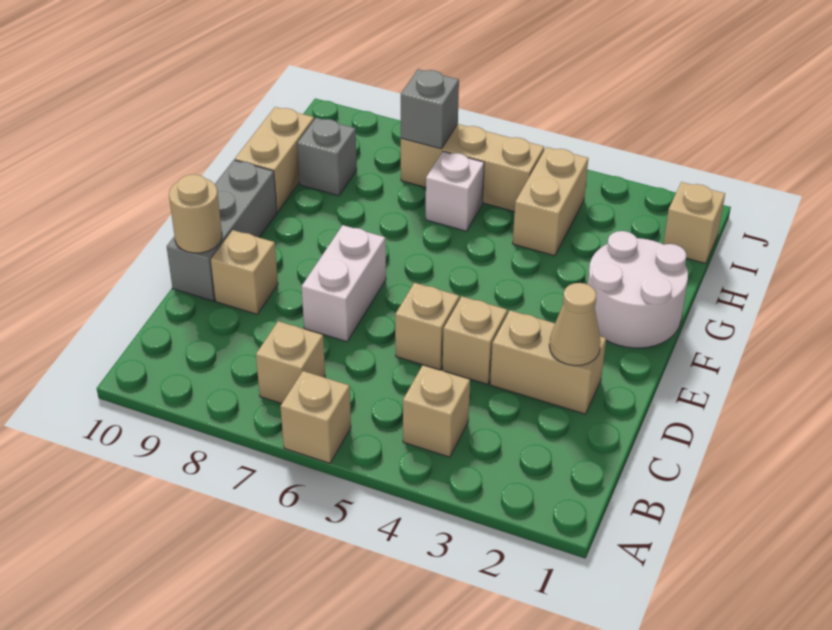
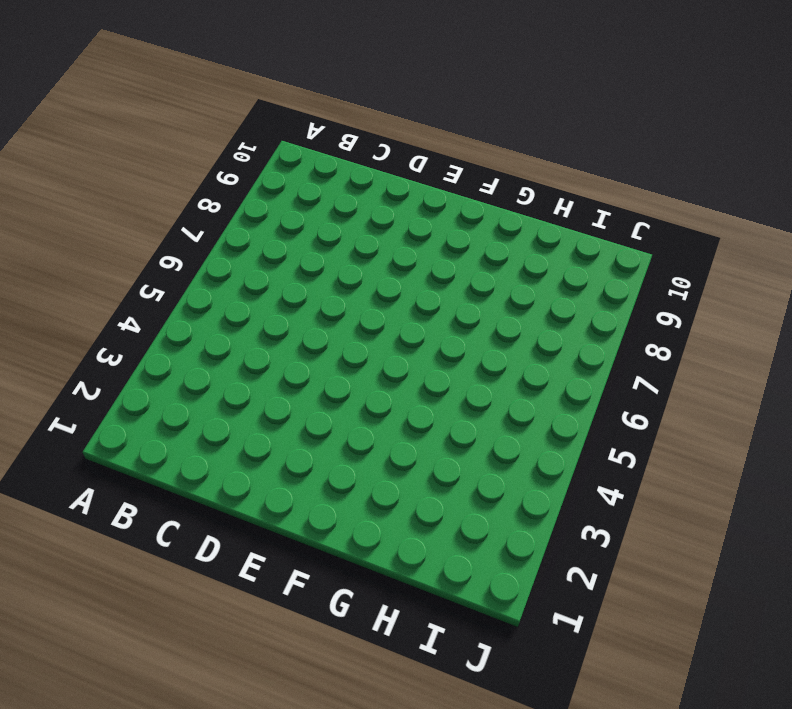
none -> tan brick A6 level 1
none -> tan brick B4 level 1
none -> tan brick B7 level 1

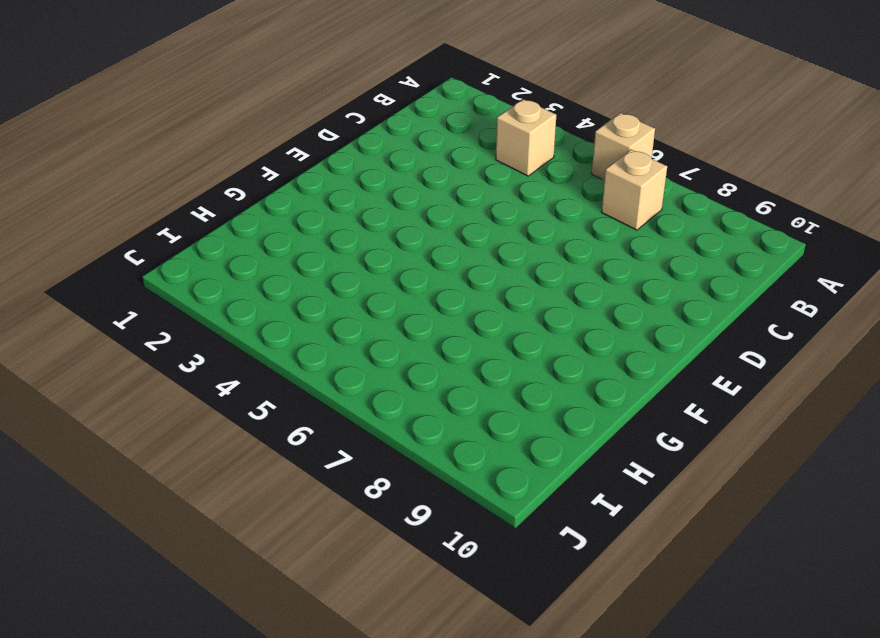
none -> tan brick D2:D3 level 1
none -> tan brick D4 level 1
none -> tan brick D5 level 1

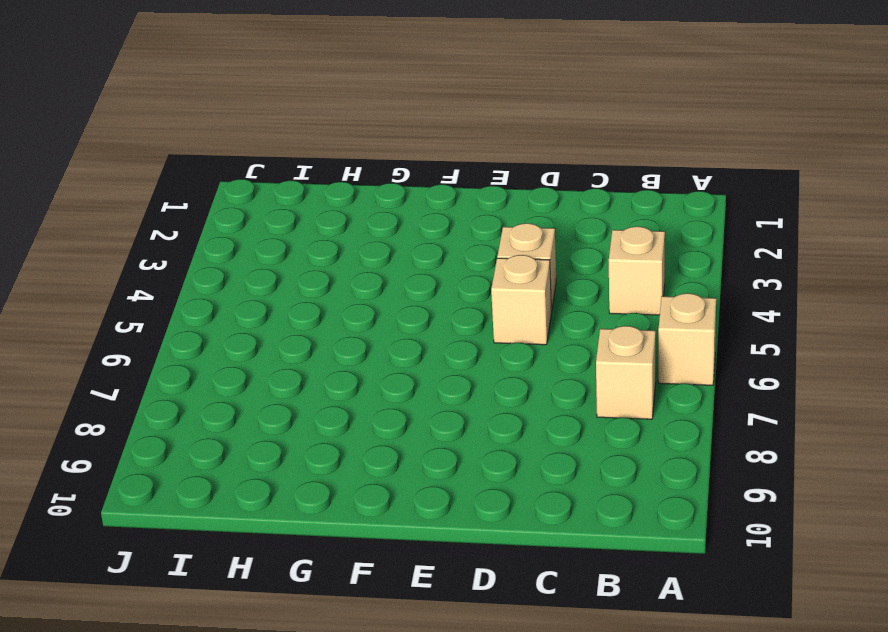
none -> tan brick D2:D3 level 1
none -> white brick D7:E7 level 1
none -> tan brick D9 level 1

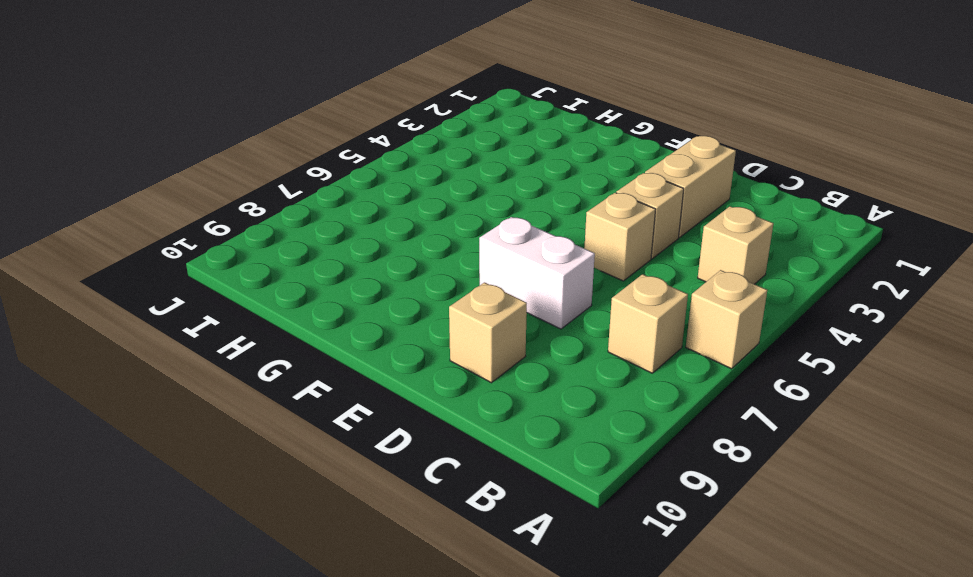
none -> grey brick D10:F10 level 1
none -> white round brick F1:G2 level 1
none -> tan brick G10:H10 level 1

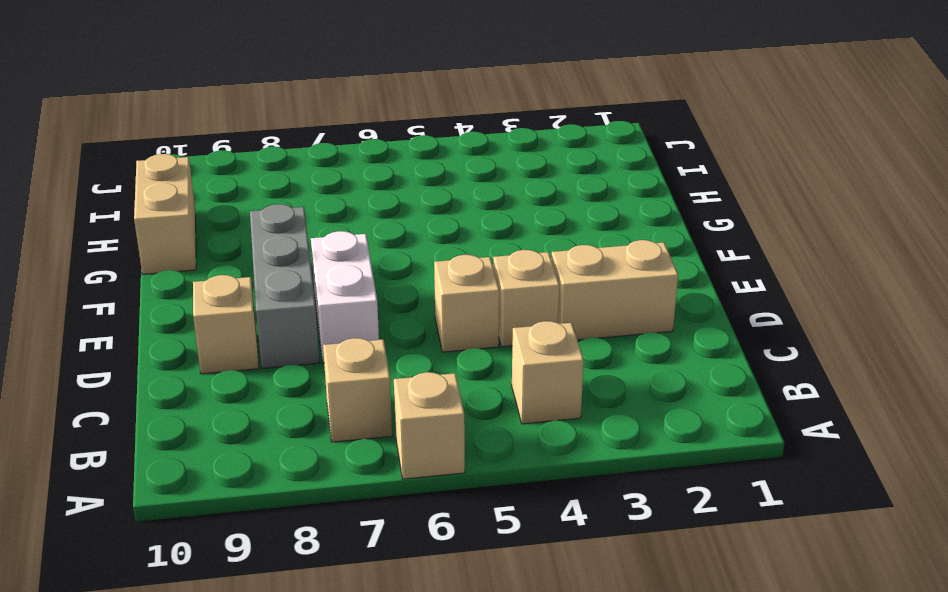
grey brick D8:F8 level 1 -> grey brick D10:F10 level 1
none -> white round brick F1:G2 level 1
none -> tan brick H4:I4 level 1
none -> white brick H6 level 1

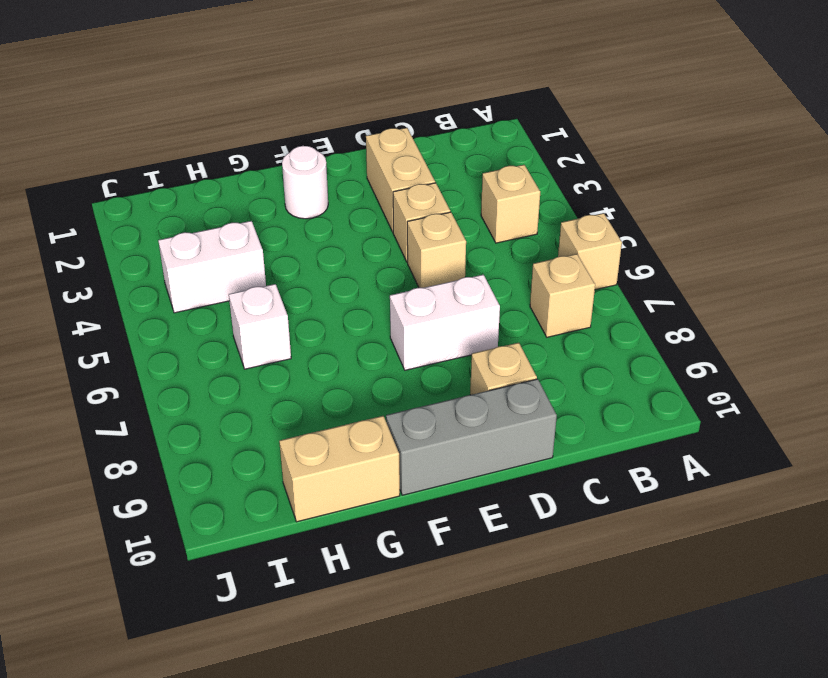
white round brick F2 level 1 -> white round brick F1:G2 level 1
white brick H4:I4 level 1 -> tan brick H4:I4 level 1
none -> grey brick H9 level 1
none -> tan brick I1 level 1
none -> tan brick I5:I7 level 1

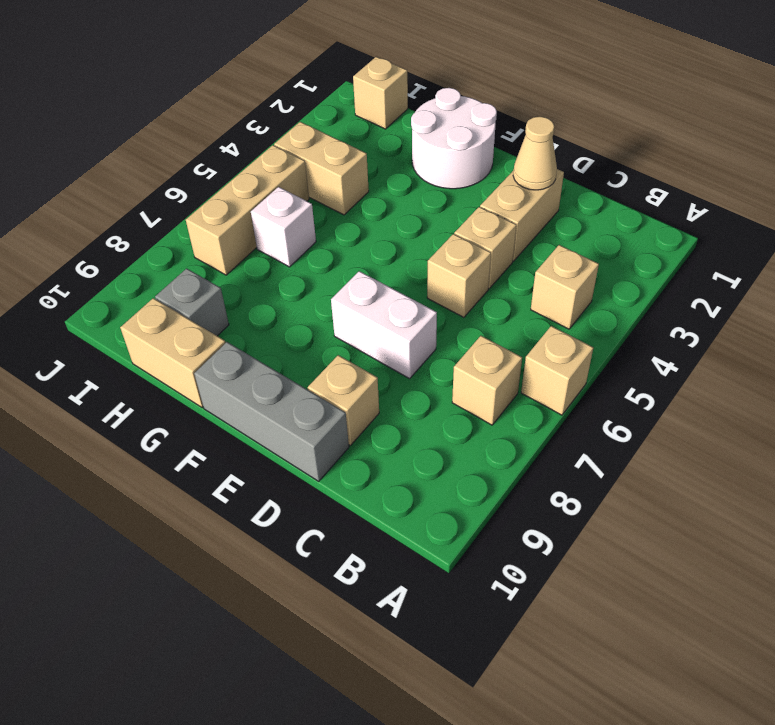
none -> tan round brick D10 level 2
none -> grey brick I7 level 2

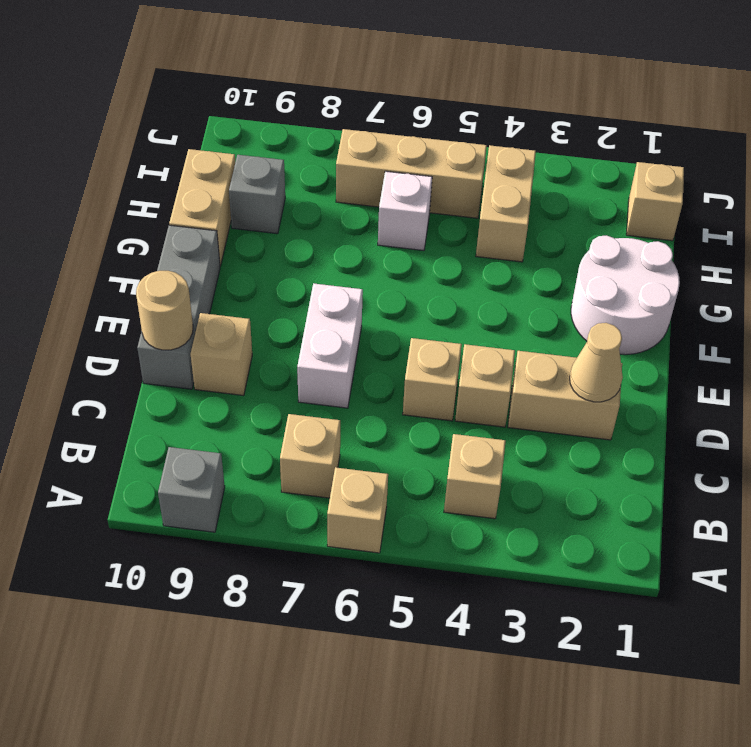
grey brick A9 level 1 -> grey brick I7 level 2

